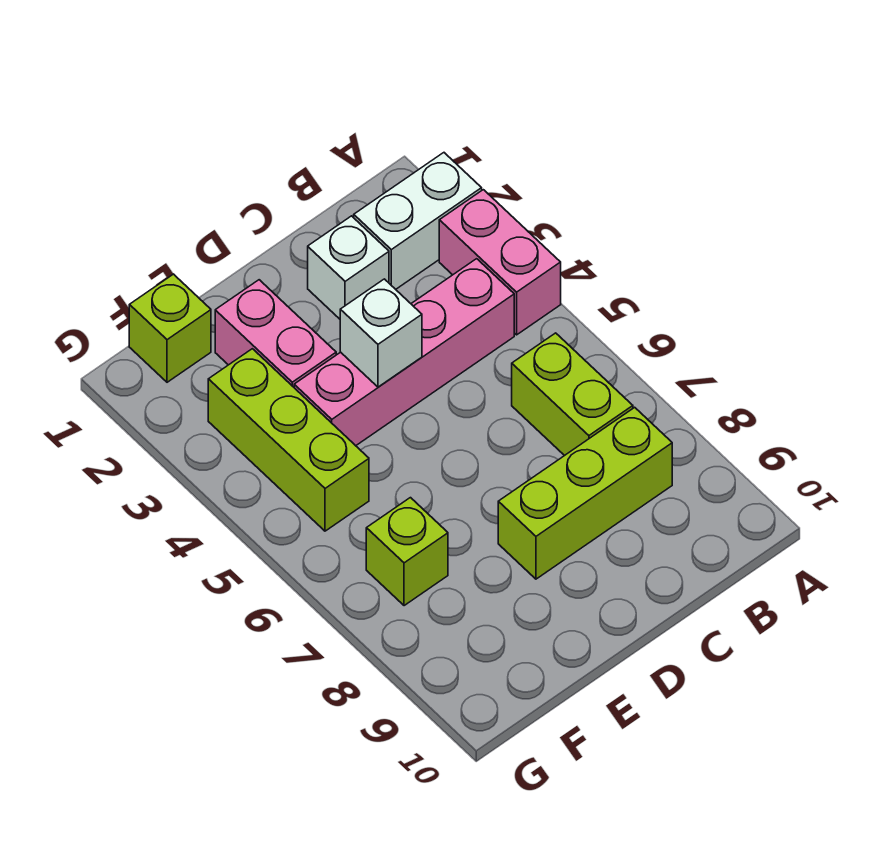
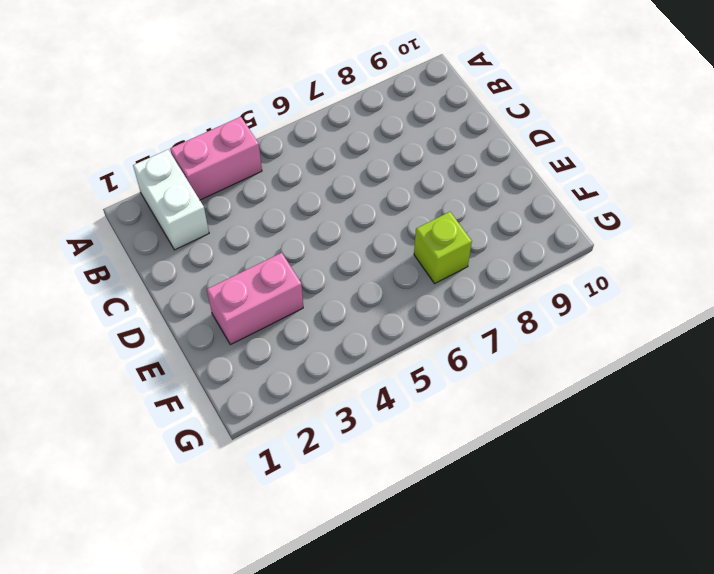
none -> pink brick B4:E4 level 1
none -> lime brick B6:B7 level 1

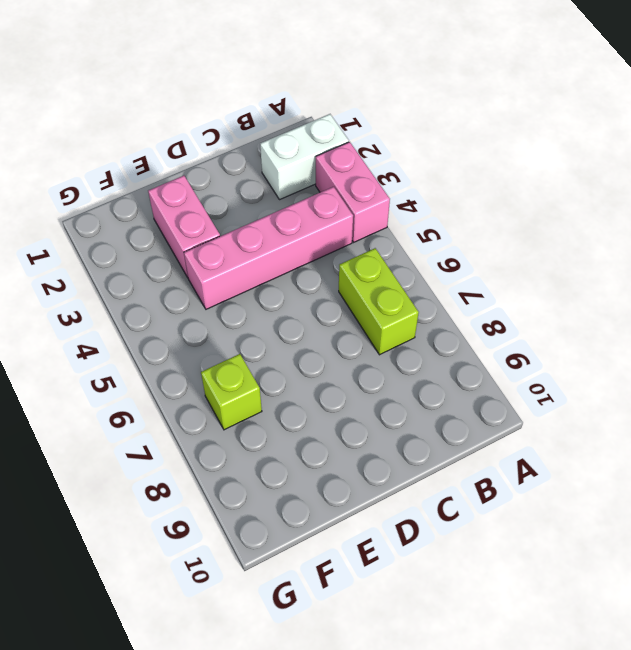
none -> lime brick B8:D8 level 1
none -> white brick C2 level 1

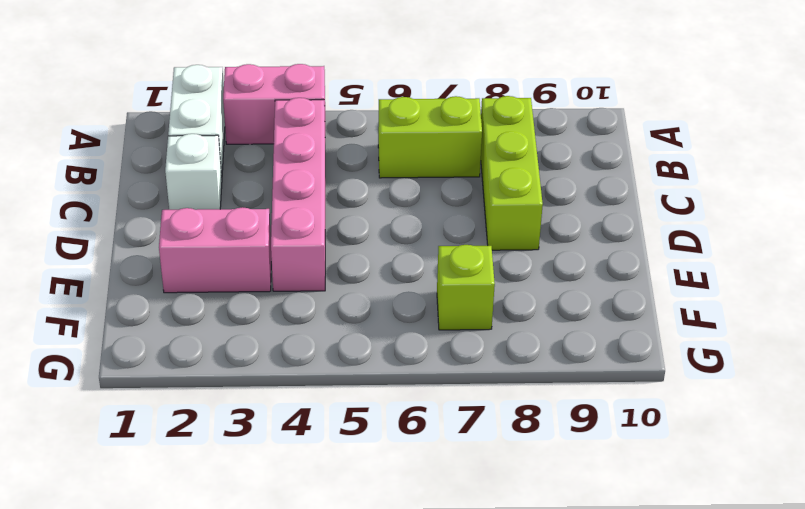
none -> lime brick F1 level 1
none -> lime brick F3:F5 level 1

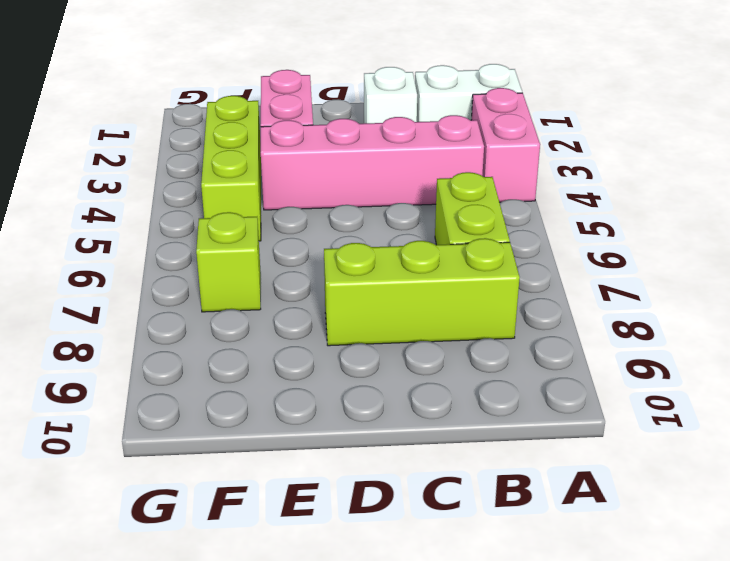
none -> lime brick F1 level 1
none -> white brick D4 level 2

